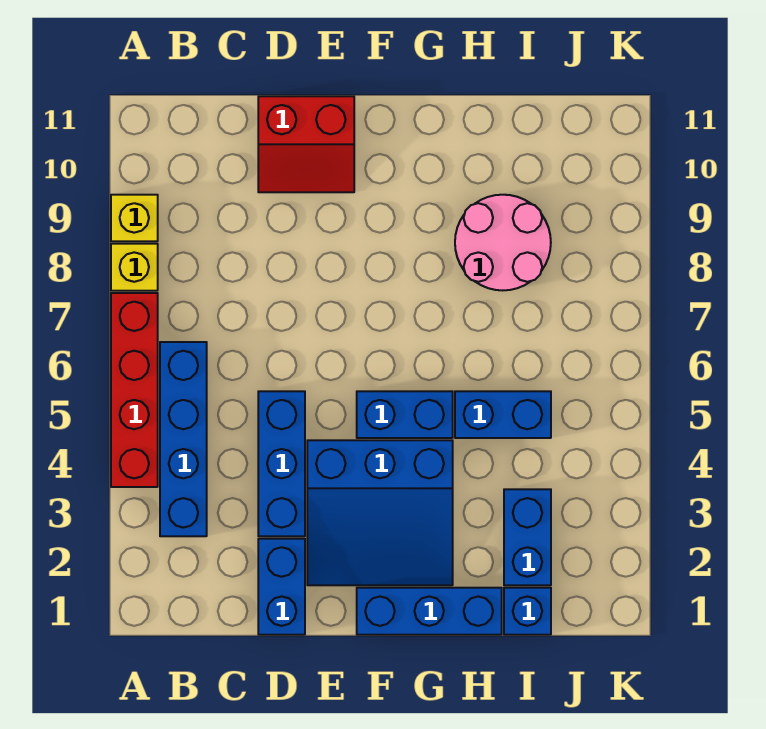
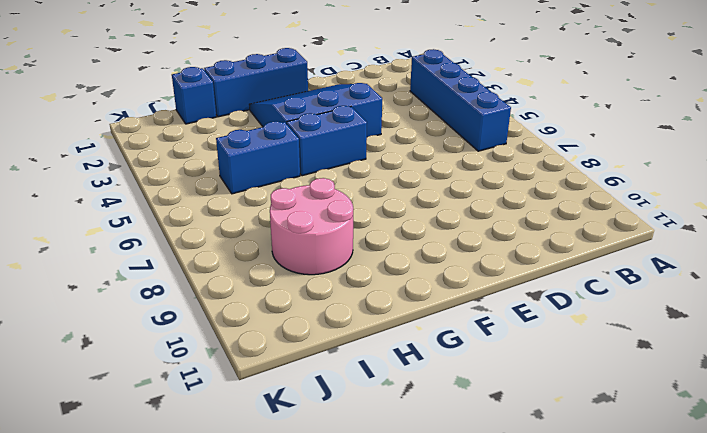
none -> red brick A4:A7 level 1
none -> yellow brick A8 level 1
none -> yellow brick A9 level 1

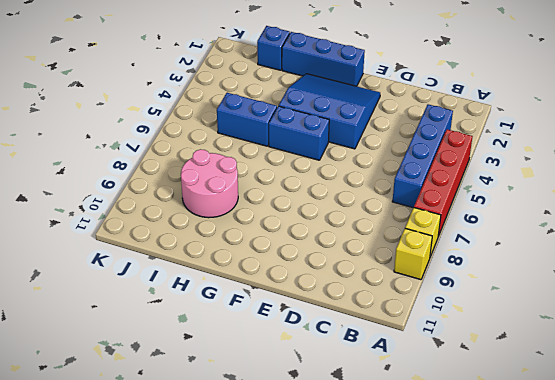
none -> blue brick D1:D2 level 1
none -> blue brick D3:D5 level 1
none -> red slope D10:E11 level 1 top 11

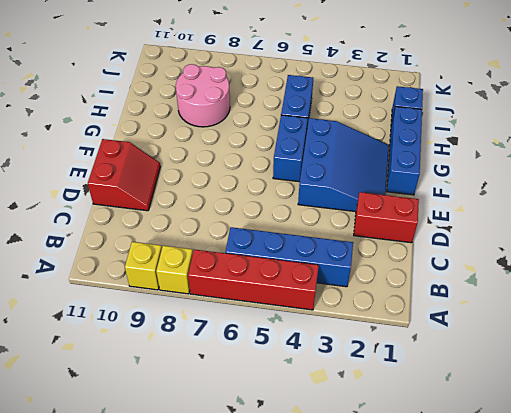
red brick D1:D2 level 1 -> blue brick D1:D2 level 1
none -> blue brick D3:D5 level 1
none -> blue brick I2:I3 level 1

